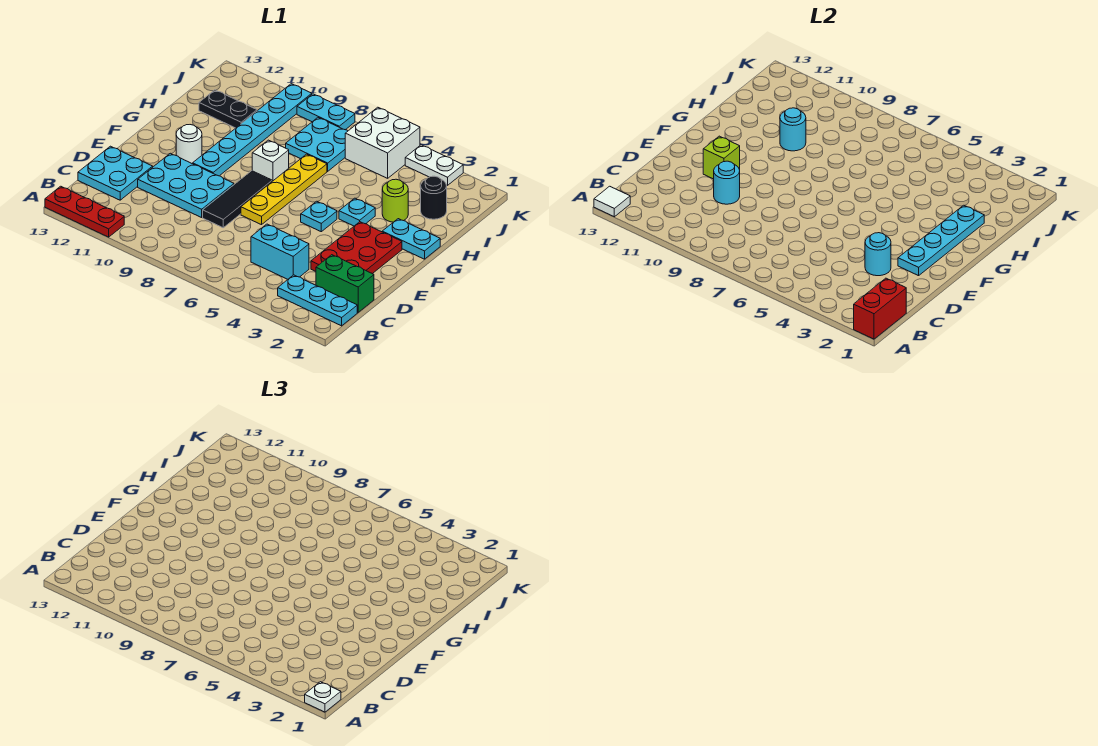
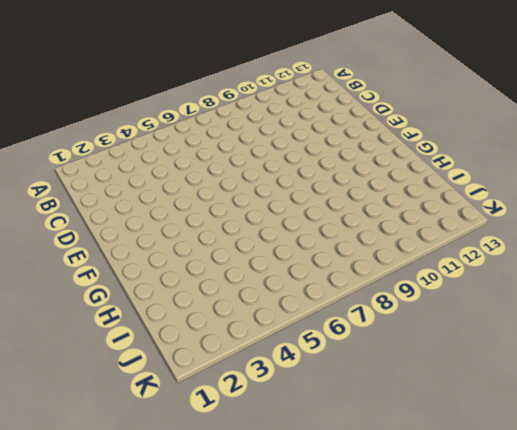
none -> red plate A11:A13 level 1
none -> cyan plate B1:B3 level 1
none -> green brick C1:C2 level 1
none -> cyan brick C4:C5 level 1

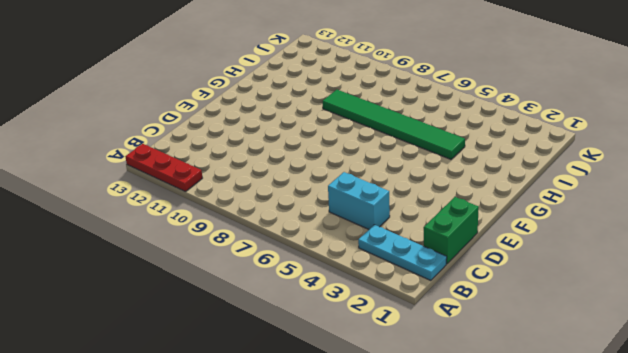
green brick C1:D1 level 1 -> green brick C1:C2 level 1
green tile H4:H9 level 1 -> yellow plate E7:H7 level 1
none -> cyan plate C12:D13 level 1
none -> red plate D2:F3 level 1
none -> black tile D8:F8 level 1
none -> cyan plate D9:E11 level 1

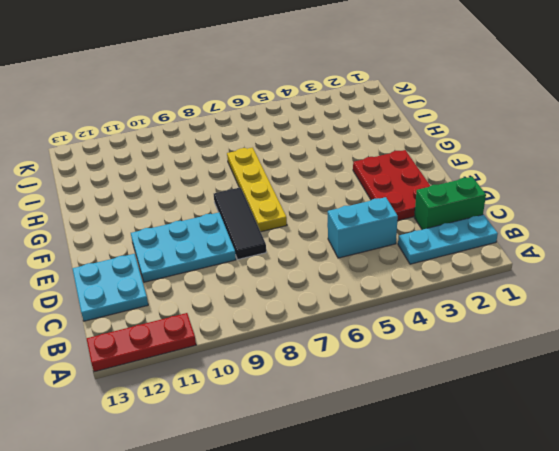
none -> cyan plate F5 level 1
none -> cyan plate F10:K10 level 1
none -> white round brick F11 level 1
none -> cyan plate G1:G2 level 1

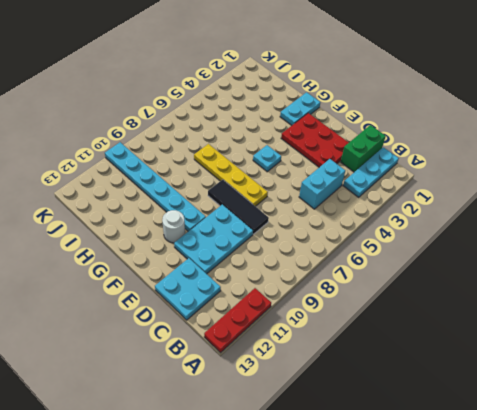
none -> cyan plate G4 level 1
none -> white brick G8 level 1
none -> lime round brick H3 level 1
none -> black round brick I2 level 1

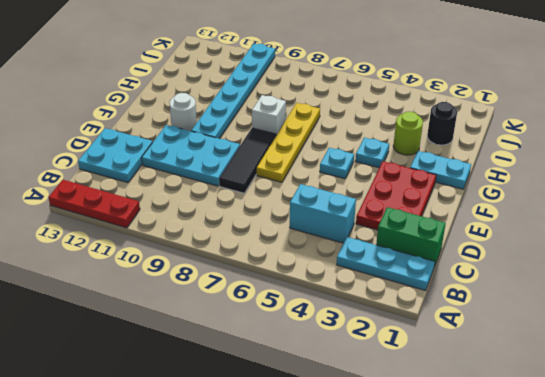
none -> cyan plate I7:J8 level 1
none -> black plate I11:I12 level 1
none -> white brick J5:K6 level 1
none -> white plate K3:K4 level 1

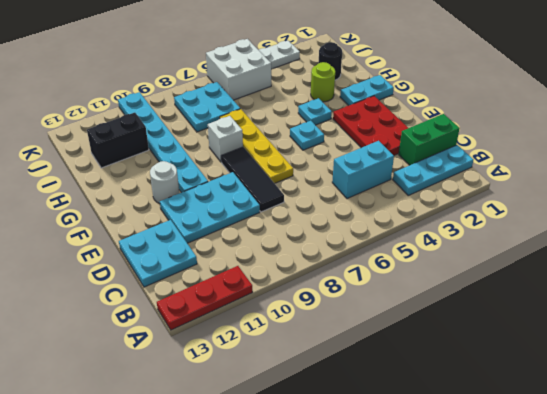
black brick I11:I12 level 1 -> black plate I11:I12 level 1
none -> cyan plate K8:K9 level 1
none -> red brick A1:B1 level 2
none -> white tile A13 level 2
none -> cyan round brick D3 level 2

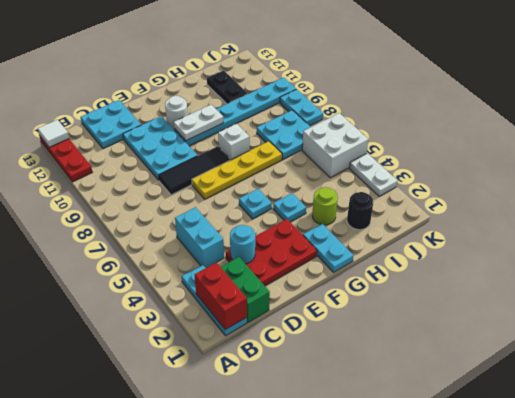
red brick B1:B2 level 2 -> red brick A1:B1 level 2
white plate F10:G10 level 2 -> none
none -> cyan round brick D10 level 2
none -> cyan plate E2:H2 level 2
none -> lime brick E11 level 2
none -> cyan round brick H10 level 2

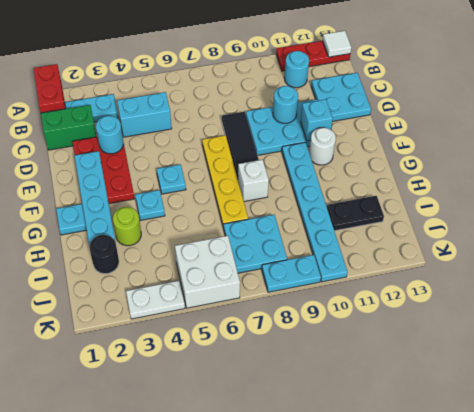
cyan round brick B11 level 1 -> cyan round brick H10 level 2
cyan brick E11 level 2 -> lime brick E11 level 2
none -> white plate A1 level 3

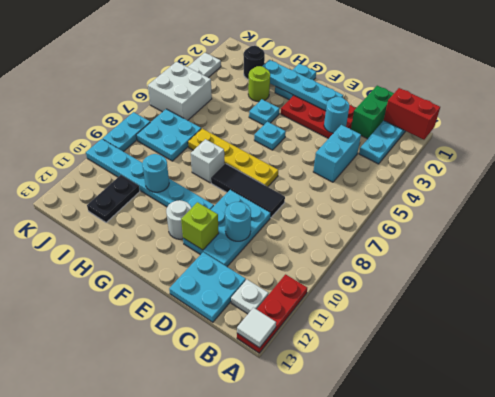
white plate B12 level 1 -> white plate A1 level 3

